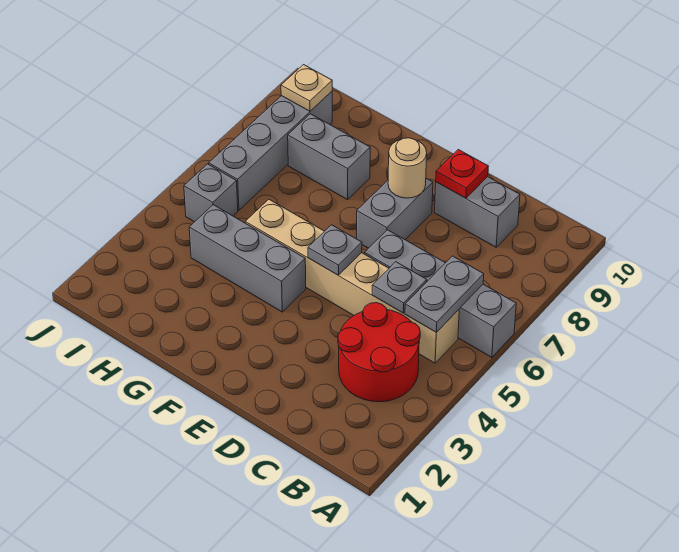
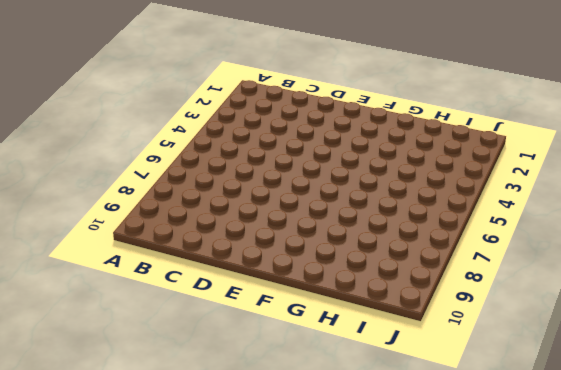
none -> grey brick A6:D6 level 1
none -> red round brick B3:C4 level 1
none -> tan brick B5:G5 level 1

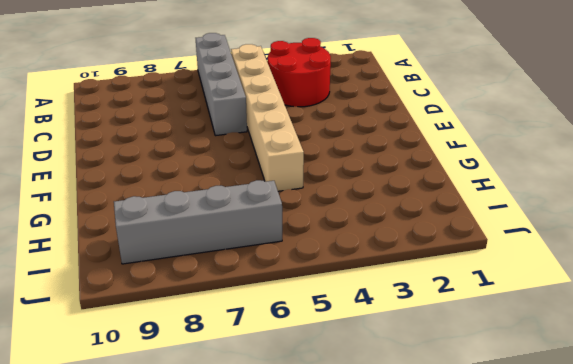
none -> grey brick C9:D9 level 1
none -> grey brick E7:E8 level 1
none -> grey brick F4:H4 level 1

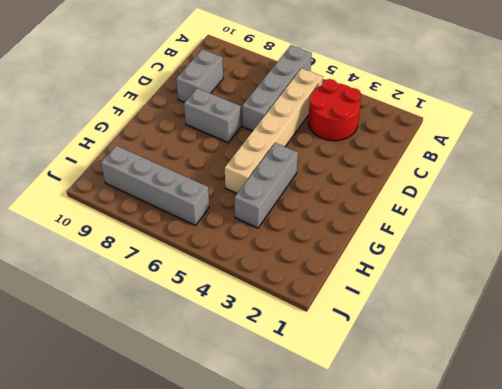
none -> grey brick G8:H8 level 1
none -> grey brick I5 level 1
none -> grey plate B5:B6 level 2

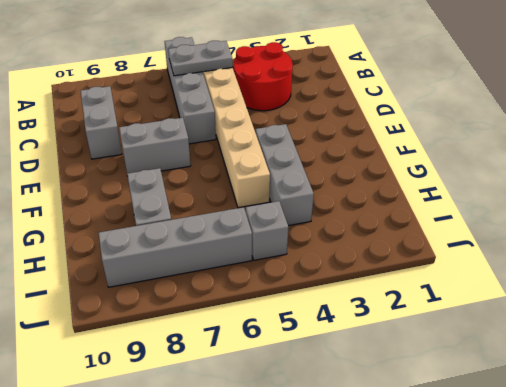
none -> grey plate C5 level 2
none -> red plate D9 level 2
none -> grey plate E5 level 2

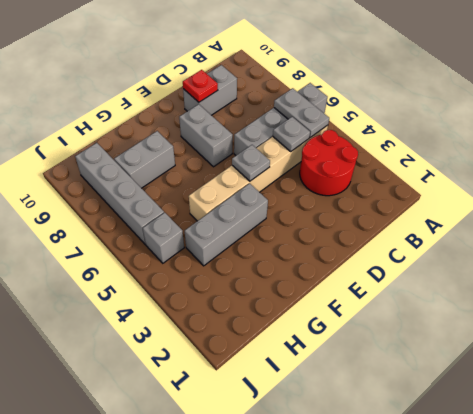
none -> tan round brick E8 level 2
none -> tan plate I9 level 2

